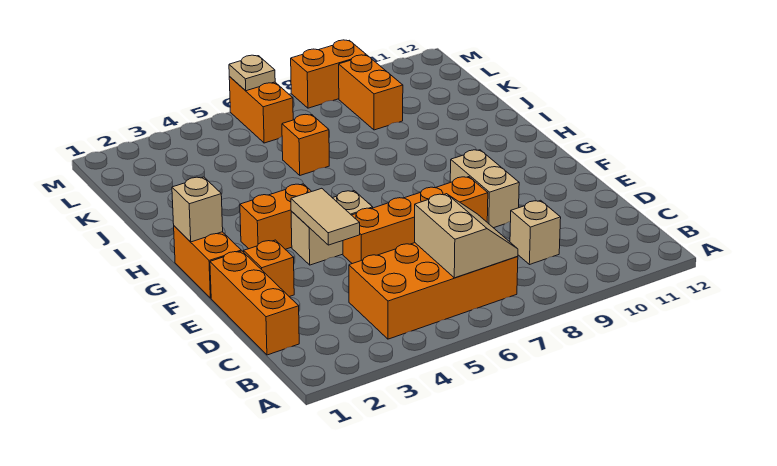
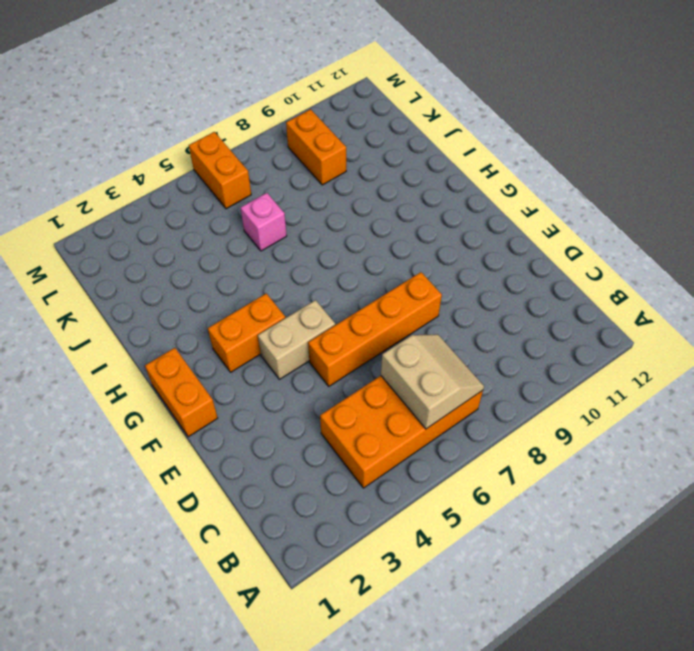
pink brick J6 level 1 -> orange brick J6 level 1
none -> orange brick C1:E1 level 1
none -> tan brick C9 level 1
none -> orange brick E2 level 1

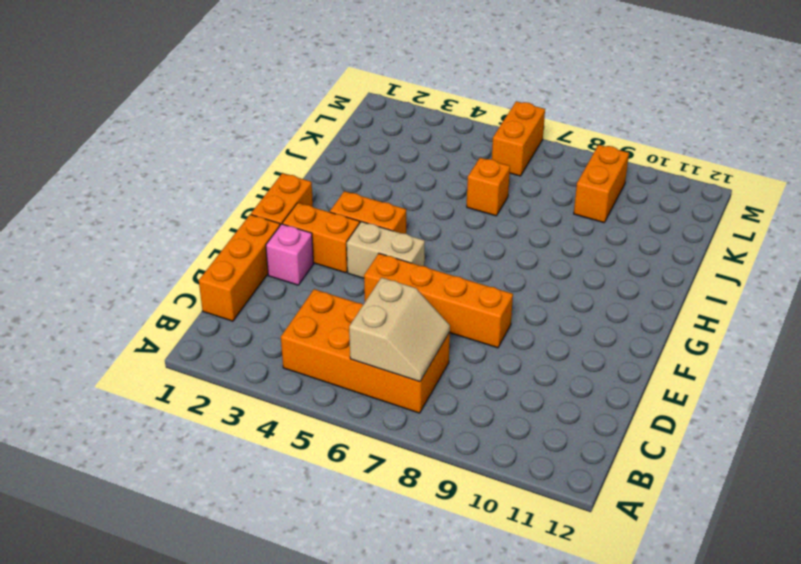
pink brick E2 level 1 -> orange brick E2 level 1
orange brick F2:F3 level 1 -> orange brick M8:M9 level 1
none -> tan brick C9 level 1
none -> tan brick E9:F9 level 1
none -> tan tile E4:F4 level 2

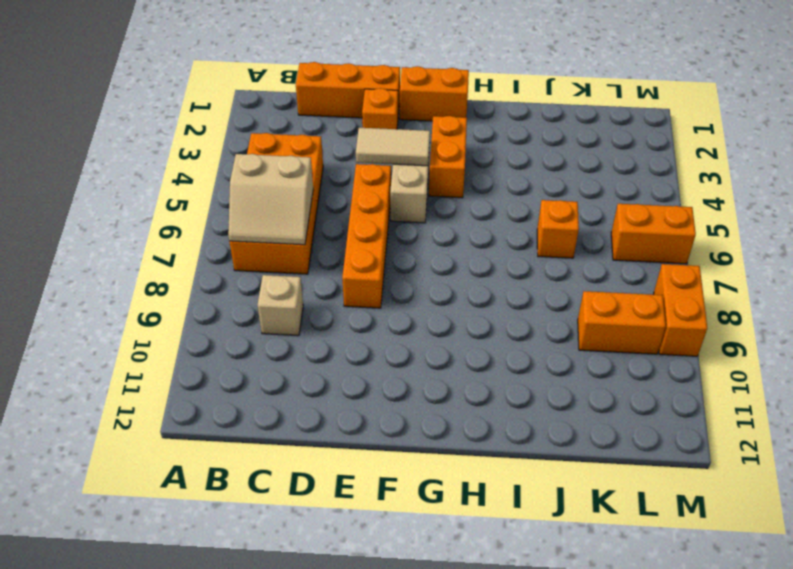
none -> tan brick E9:F9 level 1
none -> tan brick G1 level 2
none -> tan plate M6 level 2

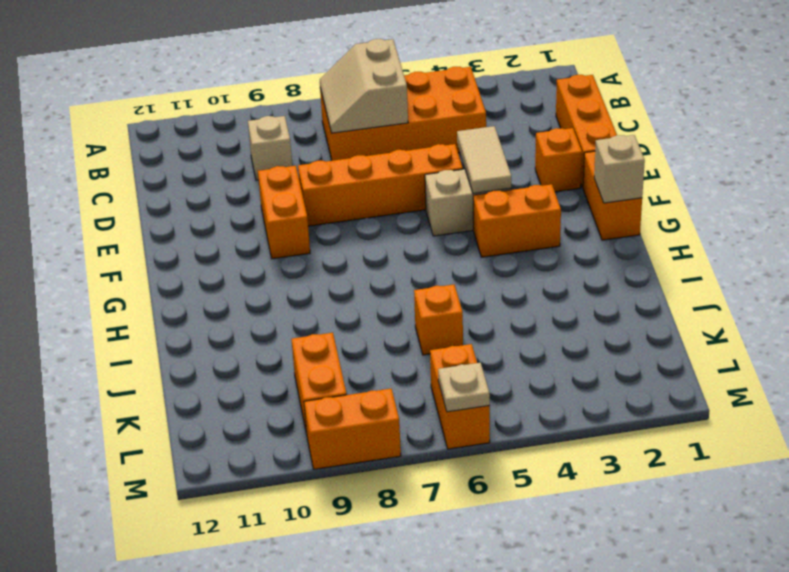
orange brick E9:F9 level 1 -> tan brick E9:F9 level 1

